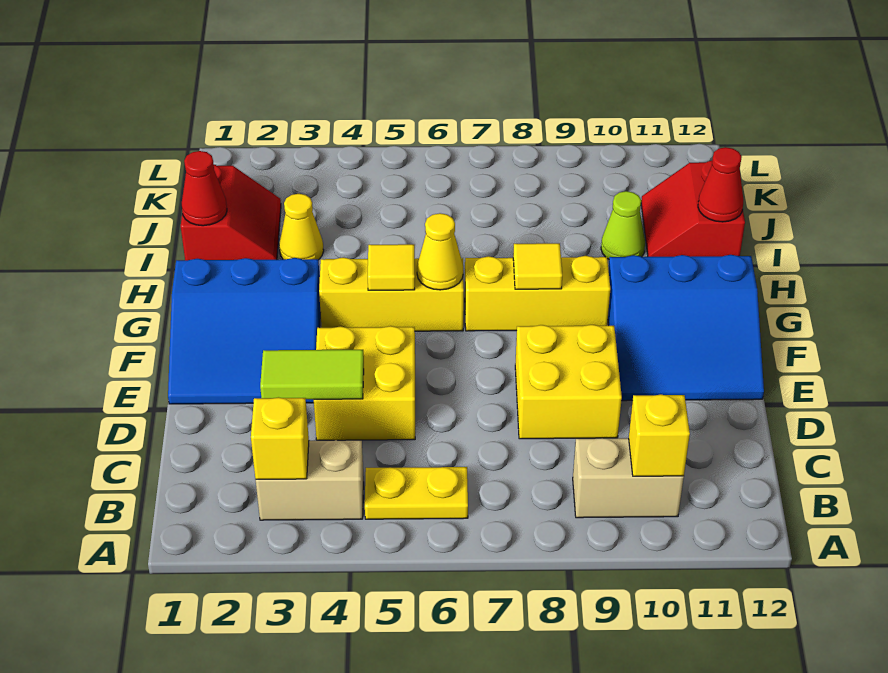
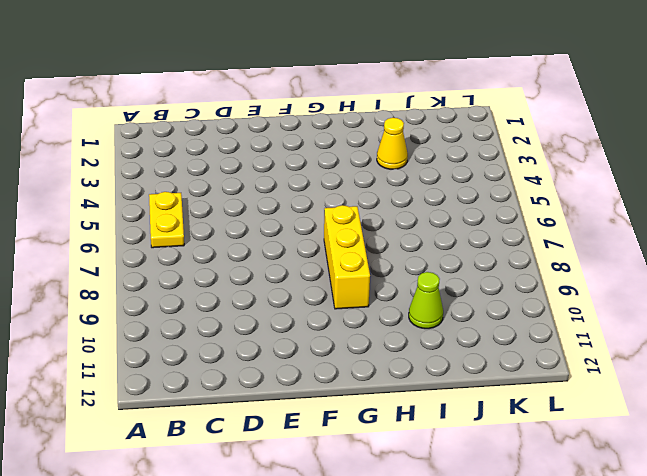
none -> tan brick B3:B4 level 1
none -> tan brick B9:B10 level 1
none -> yellow brick D4:E5 level 1

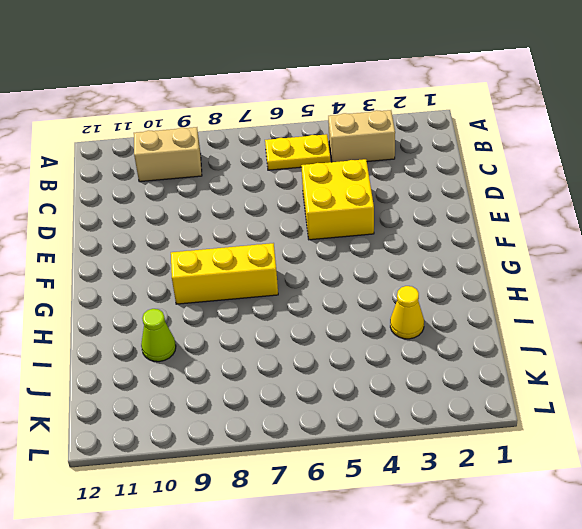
none -> yellow brick D8:E9 level 1
none -> blue slope E1:G3 level 1 top G
none -> blue slope E10:G12 level 1 top G

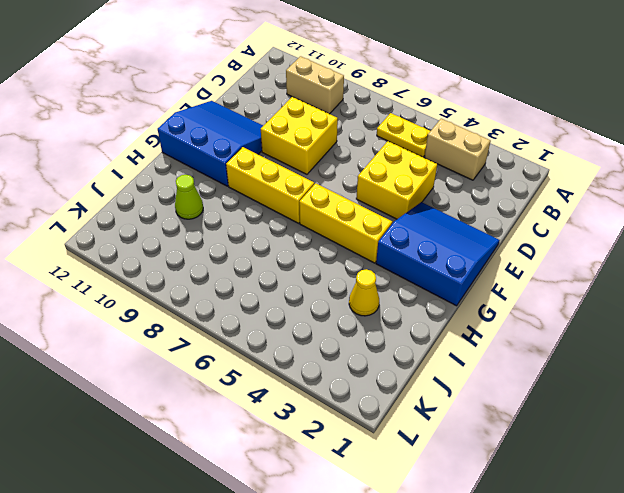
none -> red slope I1:J2 level 1 top 1
none -> red slope I11:J12 level 1 top 12
none -> yellow brick B3 level 2

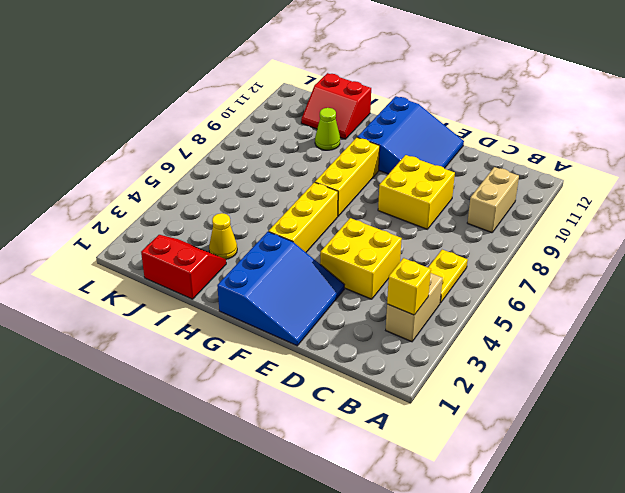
none -> yellow brick B10 level 2
none -> lime tile D3:D4 level 2
none -> yellow tile G5 level 2

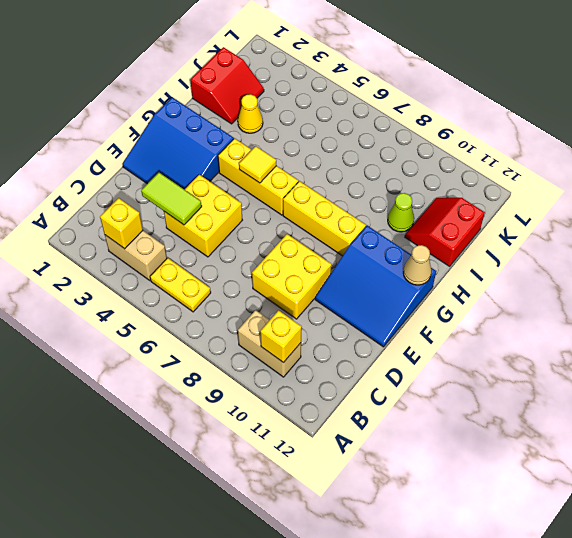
tan cone G12 level 2 -> none
none -> yellow cone G6 level 2
none -> yellow tile G8 level 2
none -> red cone I1 level 2

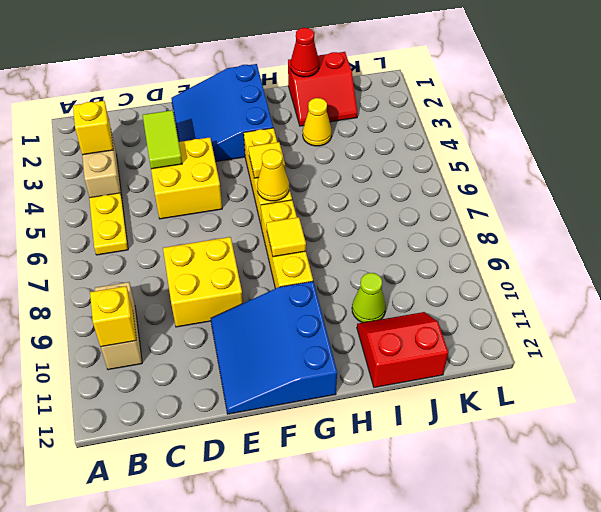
none -> red cone I12 level 2

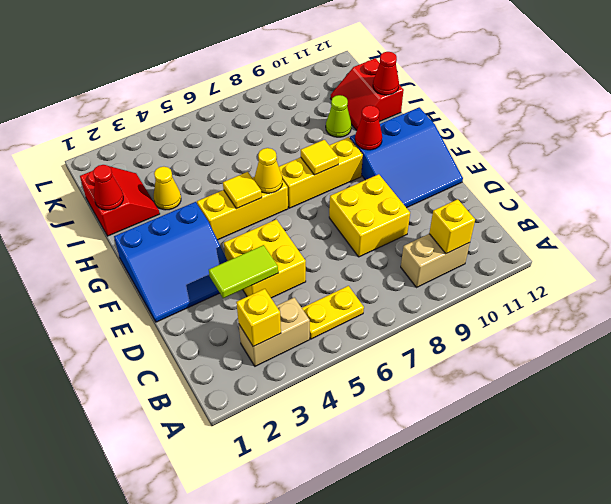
red cone G10 level 2 -> none

